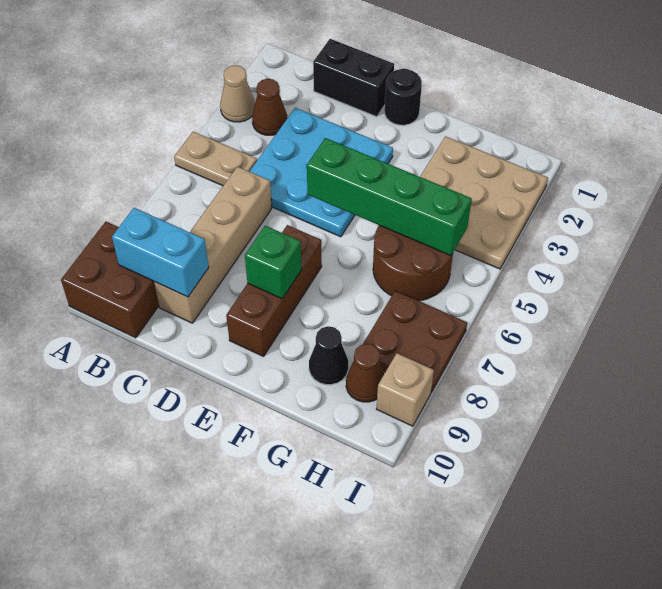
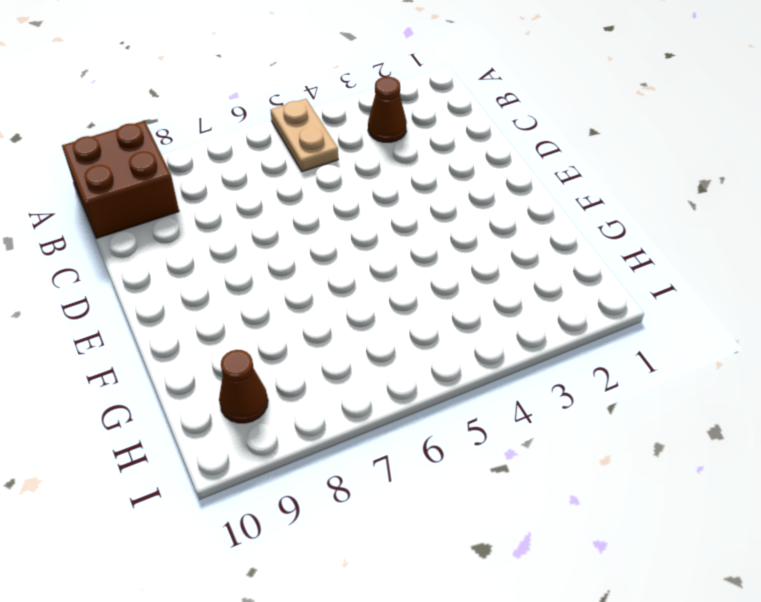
none -> tan cone A3 level 1
none -> black brick C1:D1 level 1
none -> cyan plate C3:E5 level 1

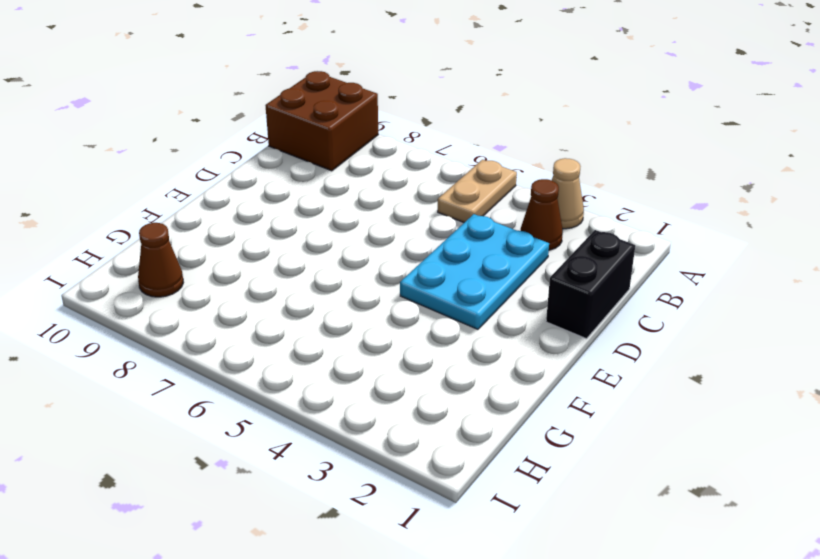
cyan plate C3:E4 level 1 -> cyan plate C3:E5 level 1
none -> tan brick C6:C9 level 1
none -> black round brick E1 level 1
none -> brown brick E7:E9 level 1

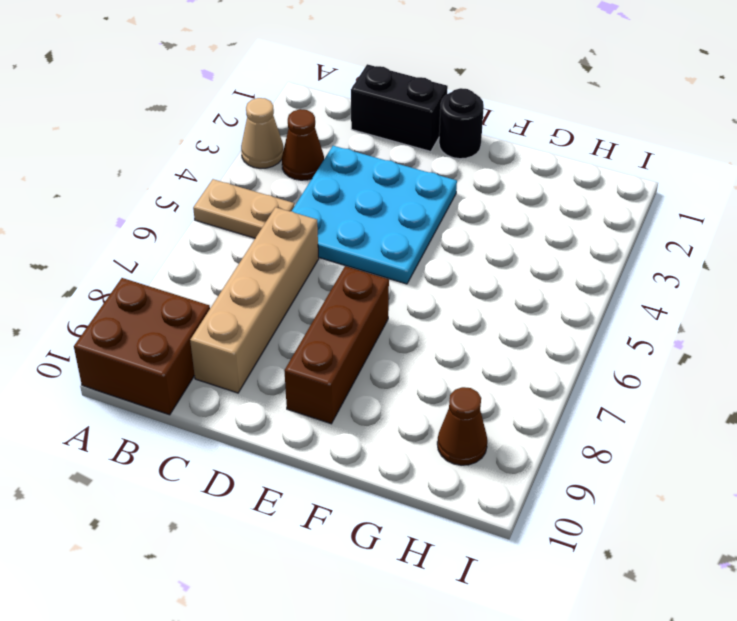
none -> tan plate G2:I4 level 1
none -> brown round brick G5:H6 level 1
none -> black cone G9 level 1

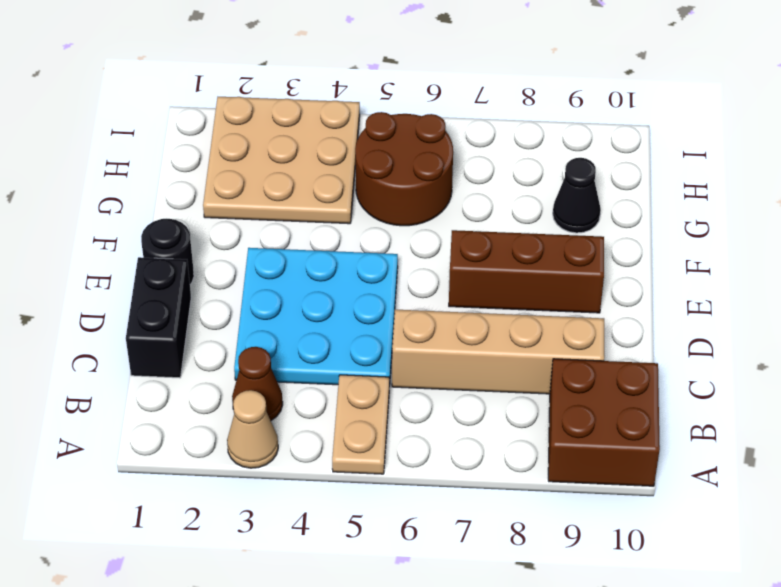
none -> brown plate H7:I8 level 1
none -> brown cone H9 level 1
none -> tan brick I9 level 1

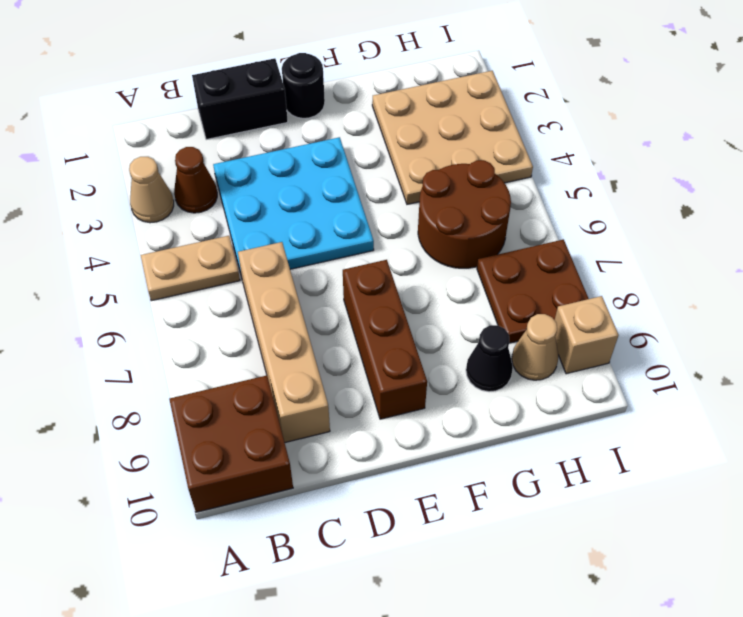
tan cone H9 level 1 -> brown cone H9 level 1
none -> cyan brick B9:C9 level 2
none -> green brick E5:H5 level 2
none -> green brick E8 level 2

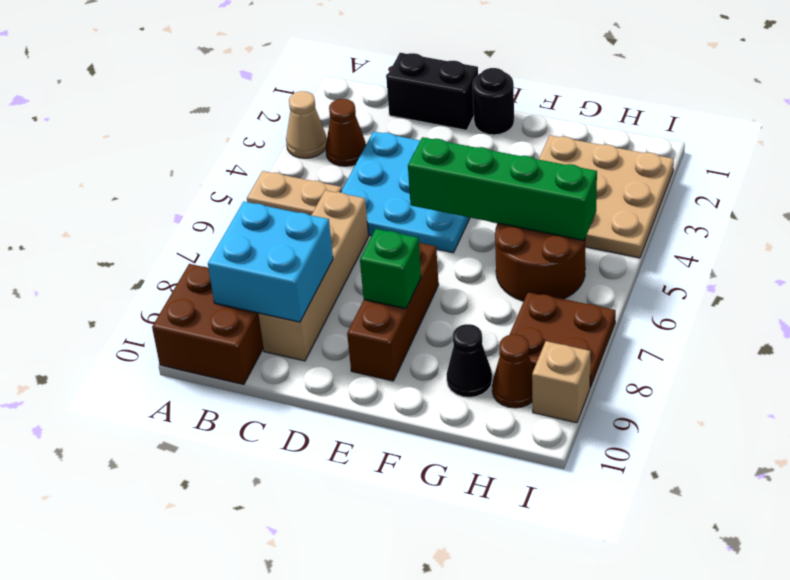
cyan brick B8:C9 level 2 -> cyan brick B9:C9 level 2

